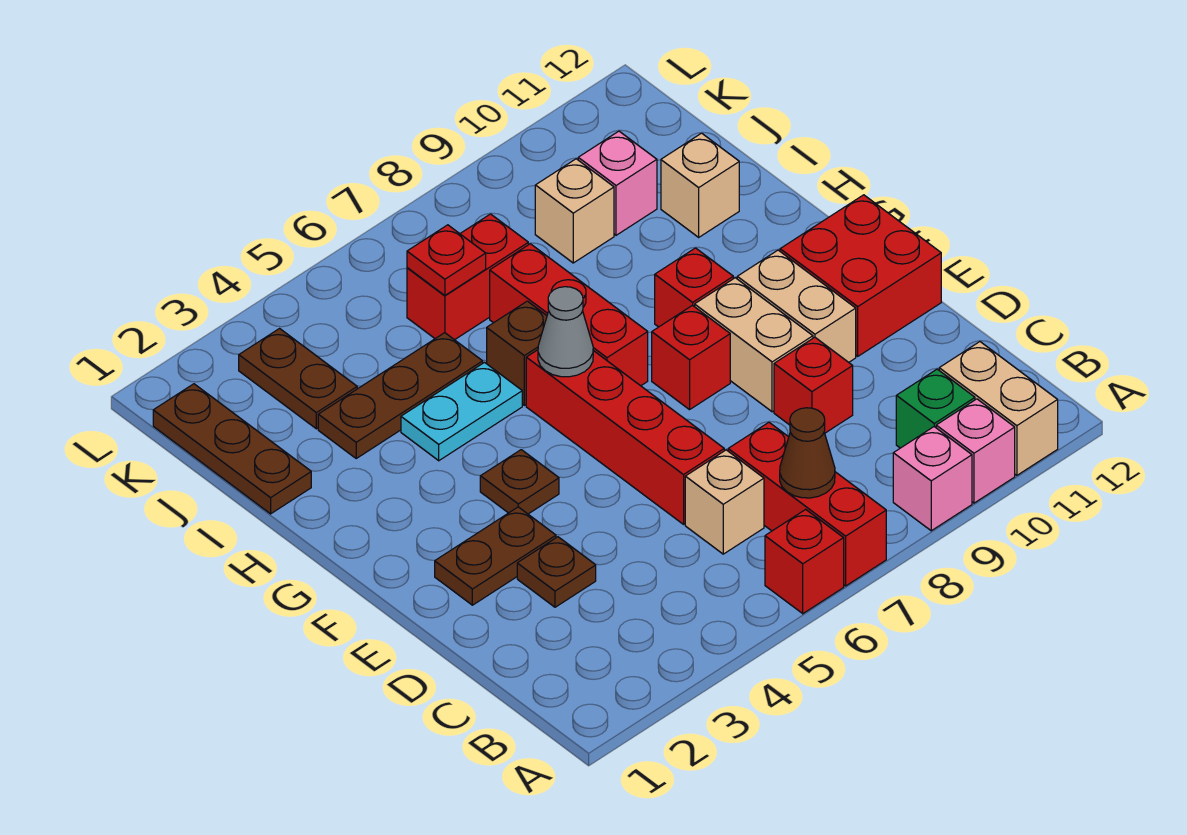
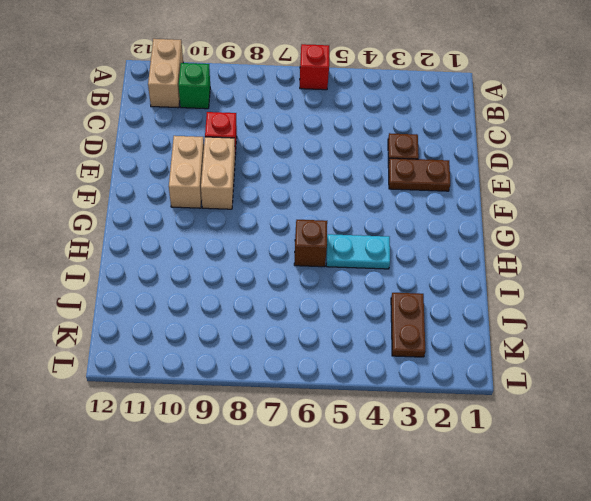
none -> red brick A7:C7 level 1
none -> pink brick A9 level 1
none -> pink brick A10 level 1
none -> tan brick C6 level 1

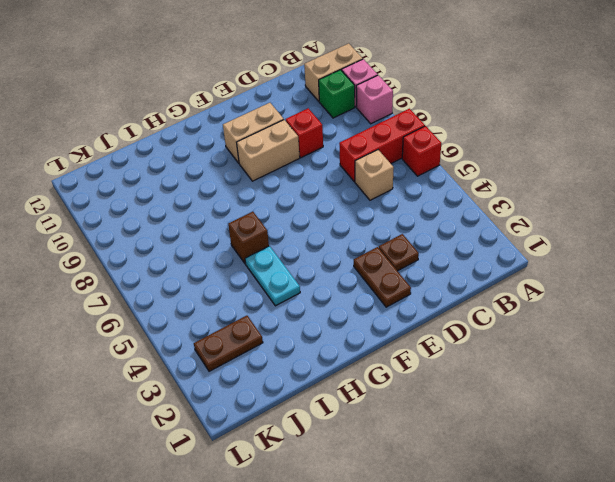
none -> red brick D6:G6 level 1
none -> red brick E11:F12 level 1
none -> brown plate F4 level 1
none -> red brick F8 level 1

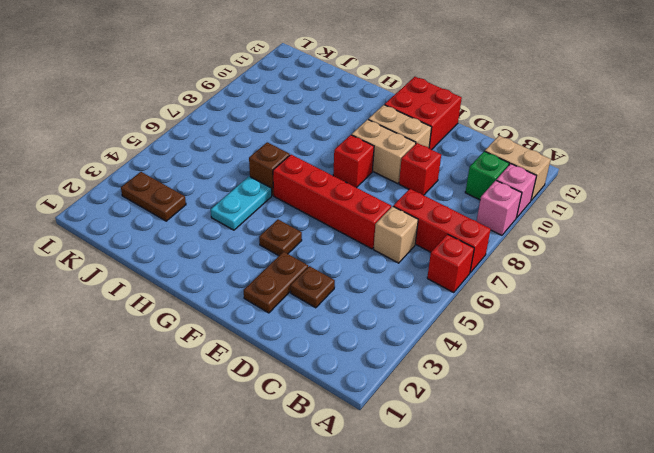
none -> red brick G7:I7 level 1
none -> red brick G9 level 1
none -> brown plate I1:K1 level 1
none -> brown plate I3:I5 level 1

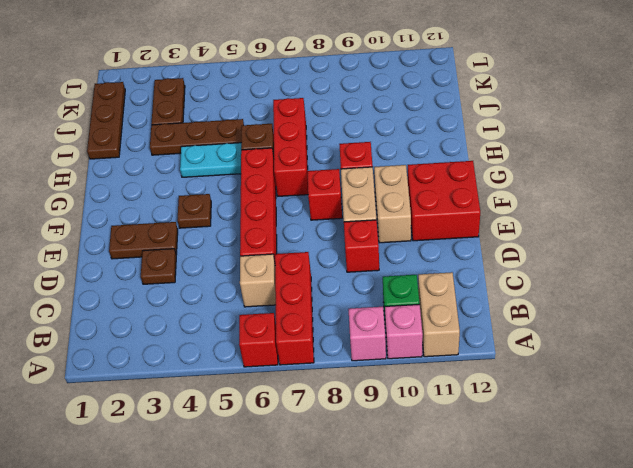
none -> tan brick I11 level 1
none -> red brick J6:J7 level 1
none -> tan brick J9 level 1
none -> pink brick J10 level 1

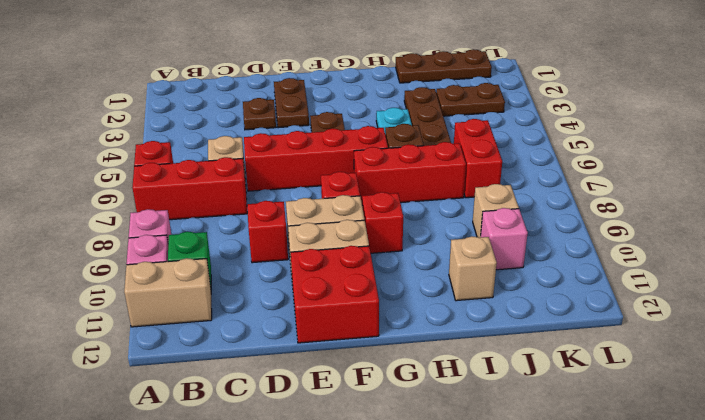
none -> brown cone B7 level 2
none -> grey cone G6 level 2
none -> red plate J6 level 2

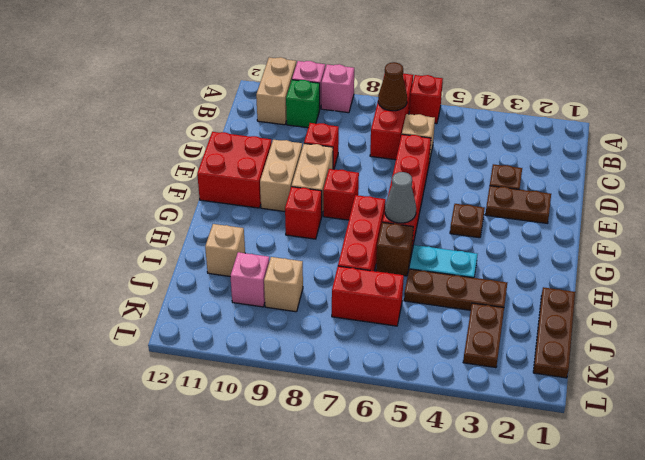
none -> red plate J6 level 2

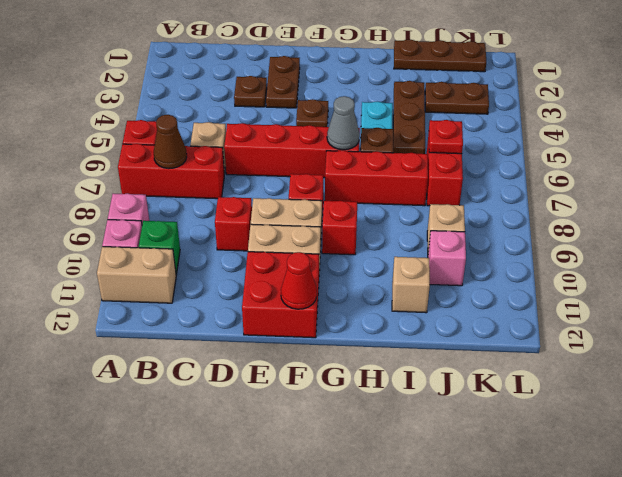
red cone F12 level 2 -> none

